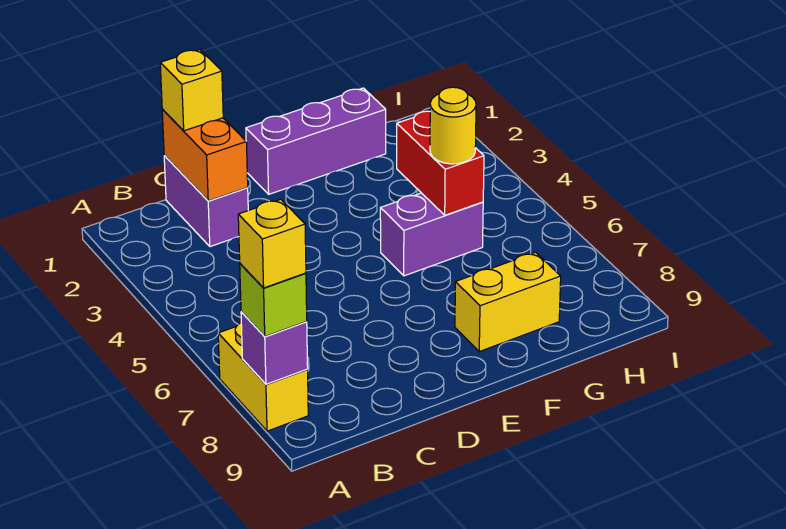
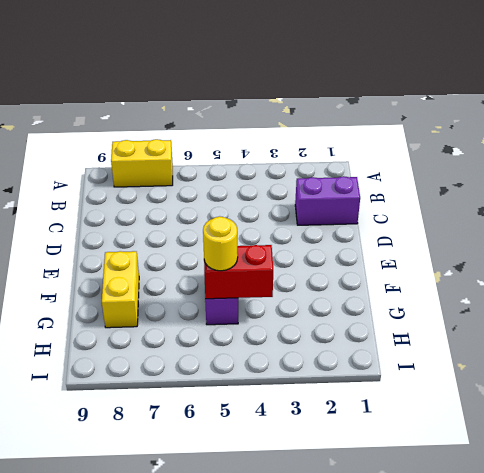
none -> purple brick E1:G1 level 1
none -> purple brick A8 level 2
none -> orange brick C1:C2 level 2

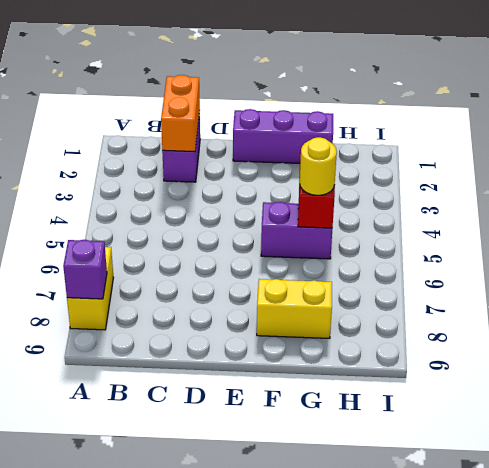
none -> lime brick A8 level 3
none -> yellow brick C1 level 3
none -> yellow brick A8 level 4

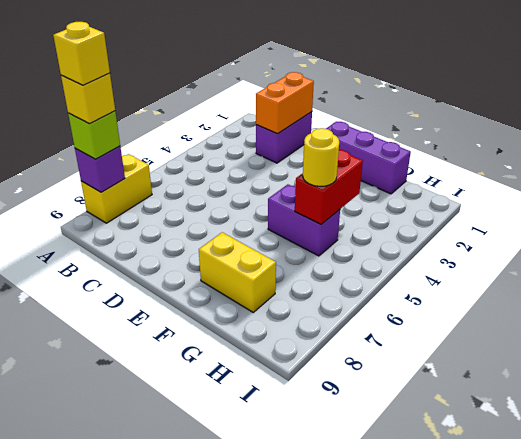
yellow brick A8 level 5 -> yellow brick C1 level 3

